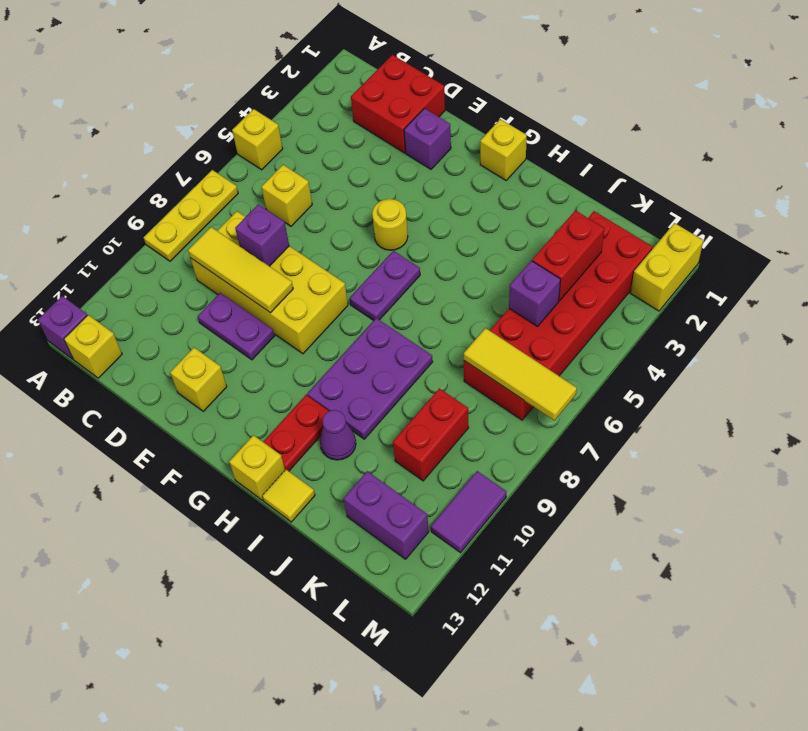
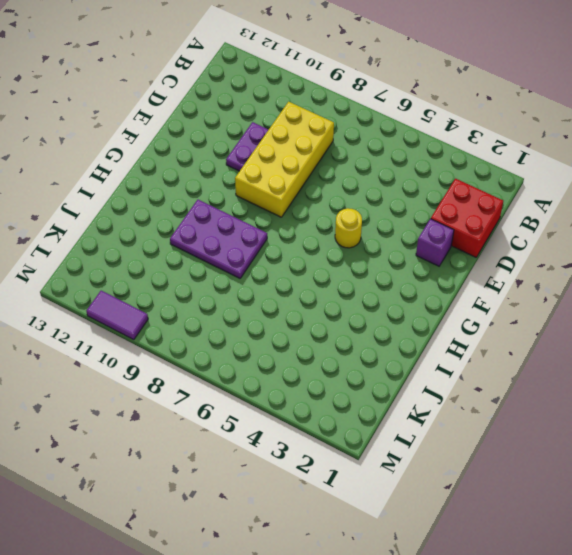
none -> yellow brick A5 level 1
none -> yellow plate A7:A9 level 1
none -> purple brick A13 level 1

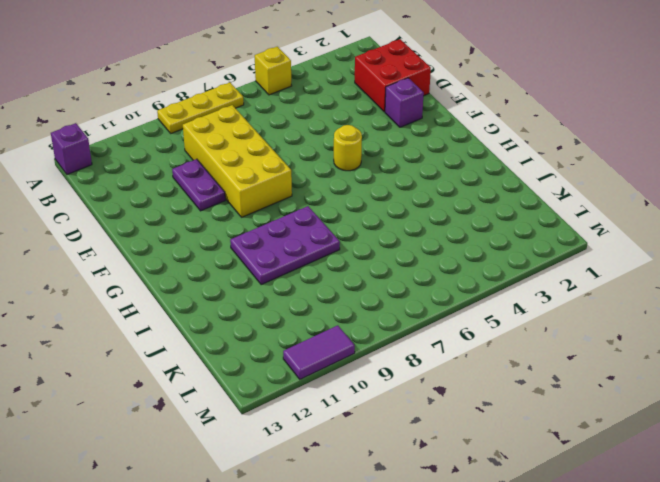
none -> yellow brick B13 level 1
none -> yellow brick C6 level 1
none -> yellow brick E12 level 1

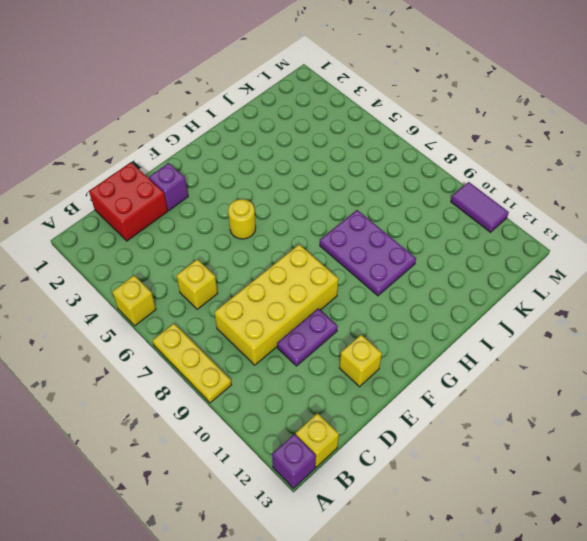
none -> yellow brick G1 level 1
none -> purple plate G6:G7 level 1
none -> red plate H11:H12 level 1

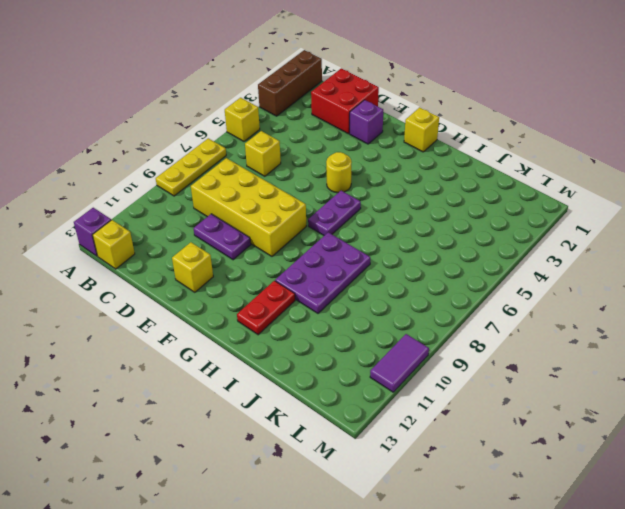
brown brick A1:A3 level 1 -> none
none -> yellow brick H13 level 1
none -> purple cone I11 level 1
none -> yellow tile I13 level 1

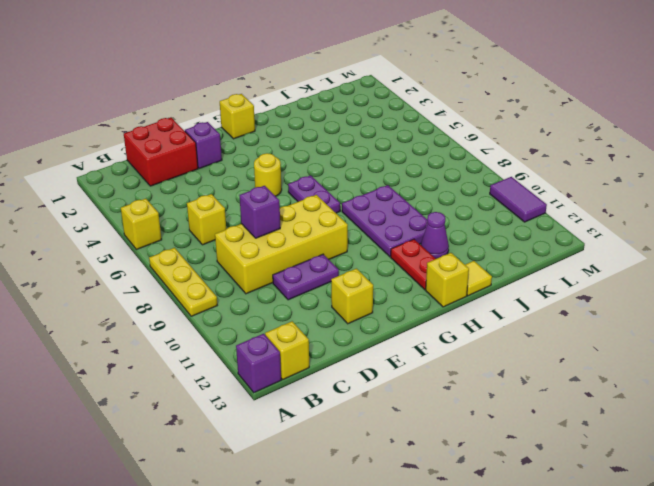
none -> red brick K2:L7 level 1
none -> red brick K9:K10 level 1
none -> purple brick K12:L12 level 1

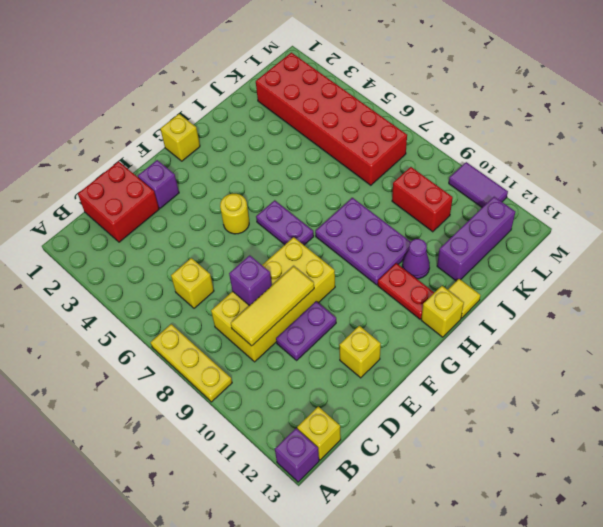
purple brick J12:L12 level 1 -> purple brick K12:L12 level 1
none -> yellow brick A5 level 1
none -> yellow brick M1:M2 level 1
none -> red brick K3:K4 level 2

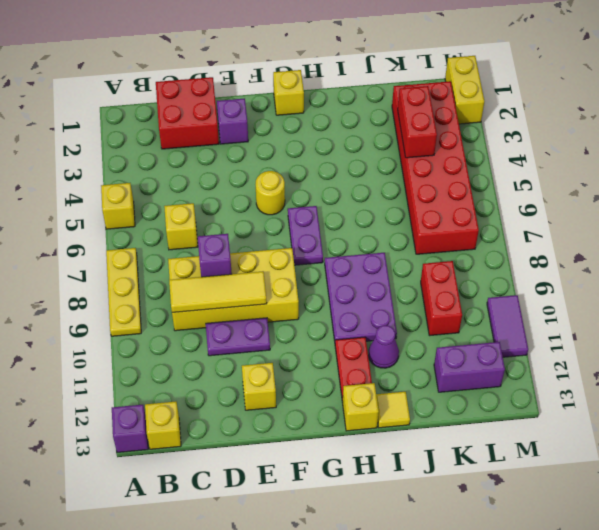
none -> purple brick K5 level 2
none -> yellow tile K7:M7 level 2

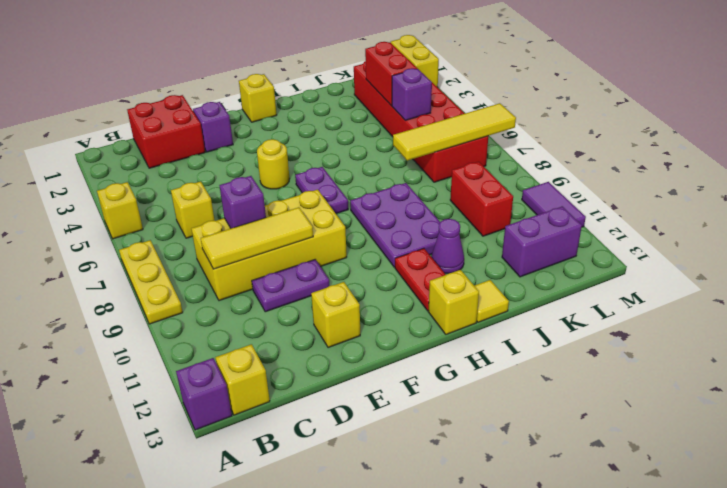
yellow tile J7:M7 level 2 -> yellow tile K7:M7 level 2

